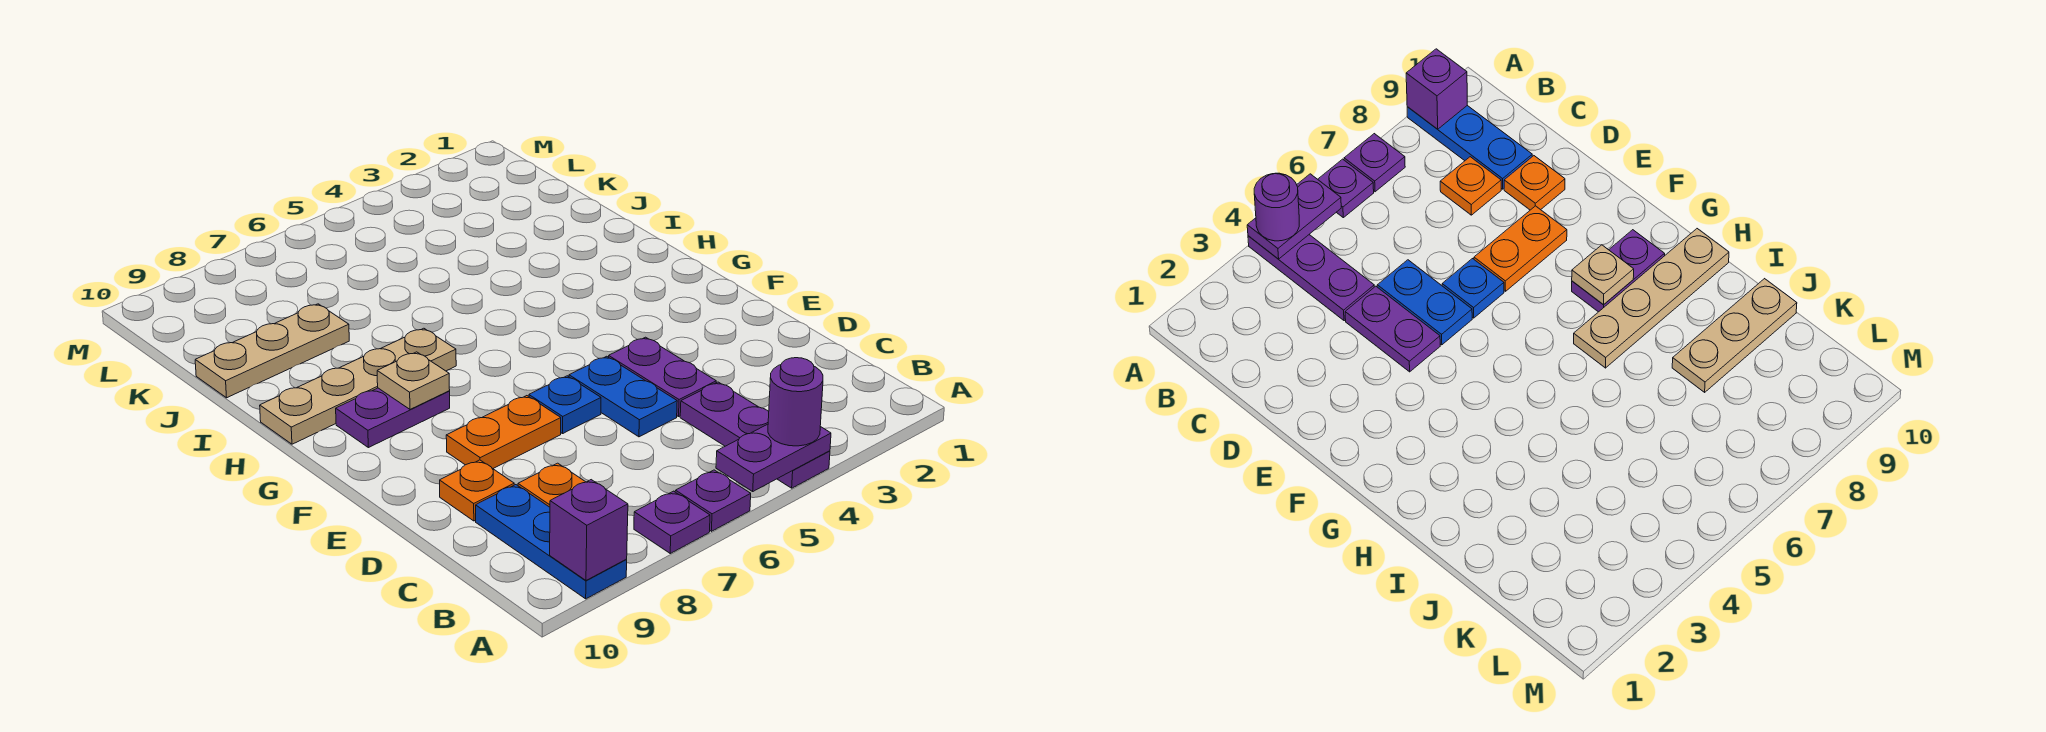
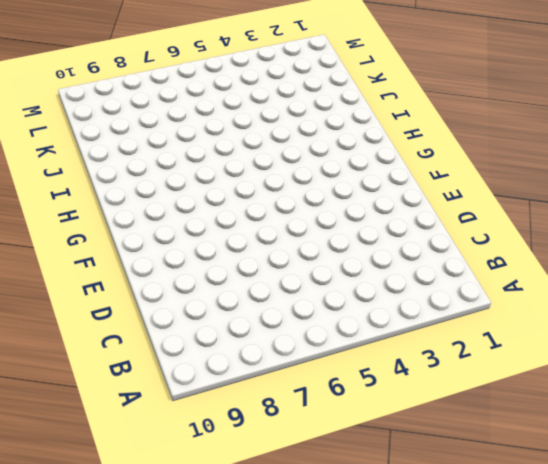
none -> purple plate A4:C4 level 1
none -> purple plate A6 level 1
none -> purple plate A7 level 1

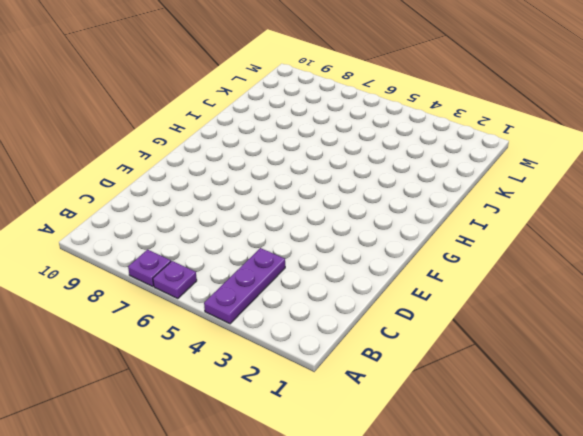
none -> blue plate A9:C9 level 1
none -> orange plate C8 level 1
none -> purple plate D4:E4 level 1

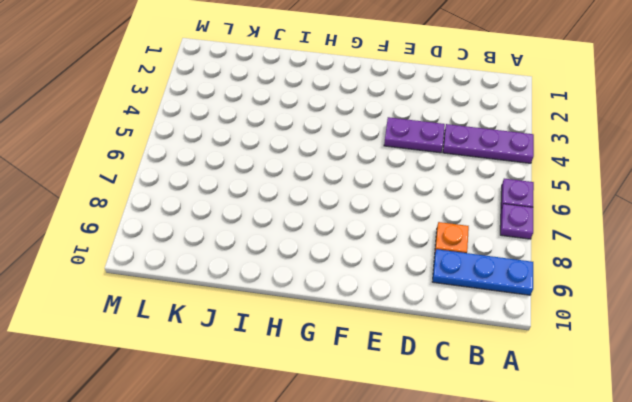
none -> blue plate D5:E5 level 1
none -> orange plate D9 level 1
none -> blue plate E6 level 1

